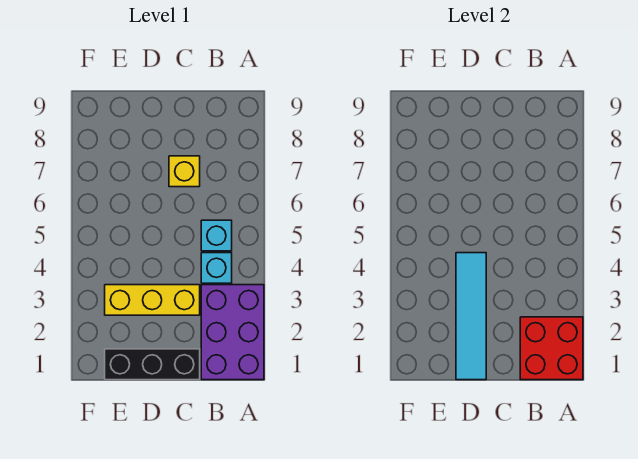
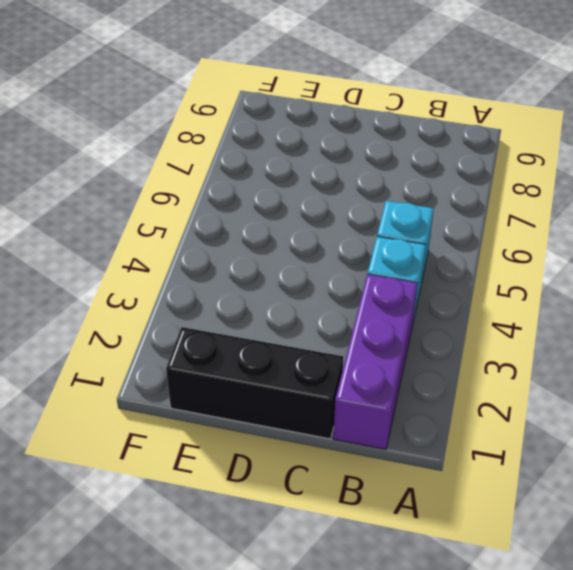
purple brick B1:B3 level 1 -> purple brick A1:B3 level 1
none -> yellow brick C3:E3 level 1
none -> yellow brick C7 level 1

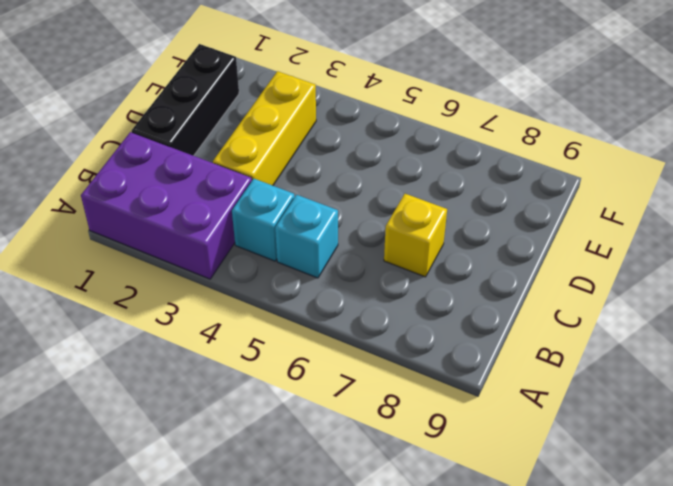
none -> red brick A1:B2 level 2
none -> cyan tile D1:D4 level 2

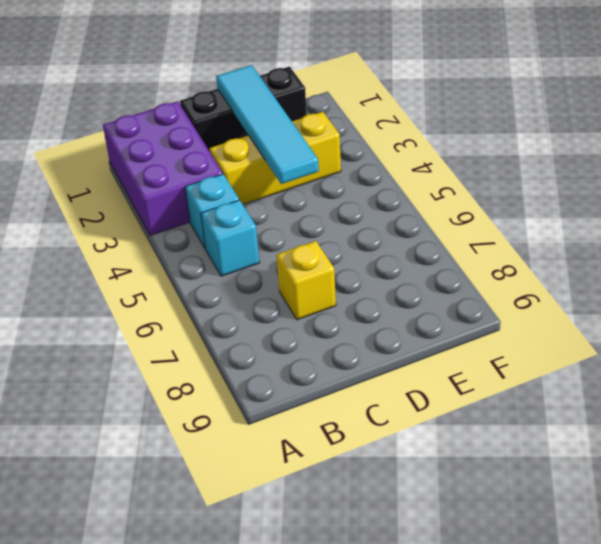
none -> red brick A1:B2 level 2

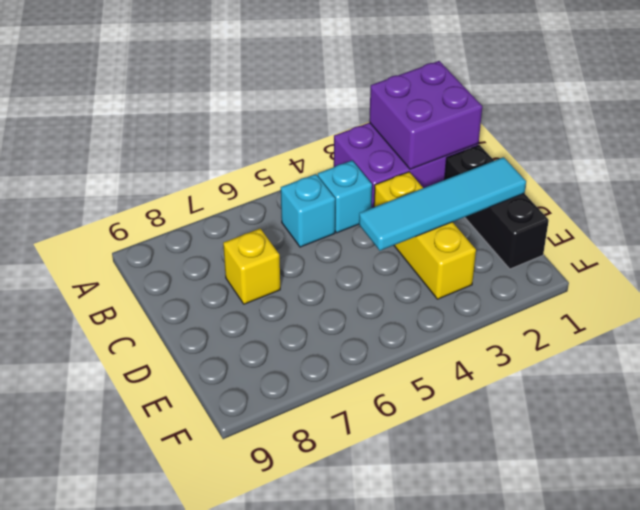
purple brick A1:B2 level 2 -> red brick A1:B2 level 2

